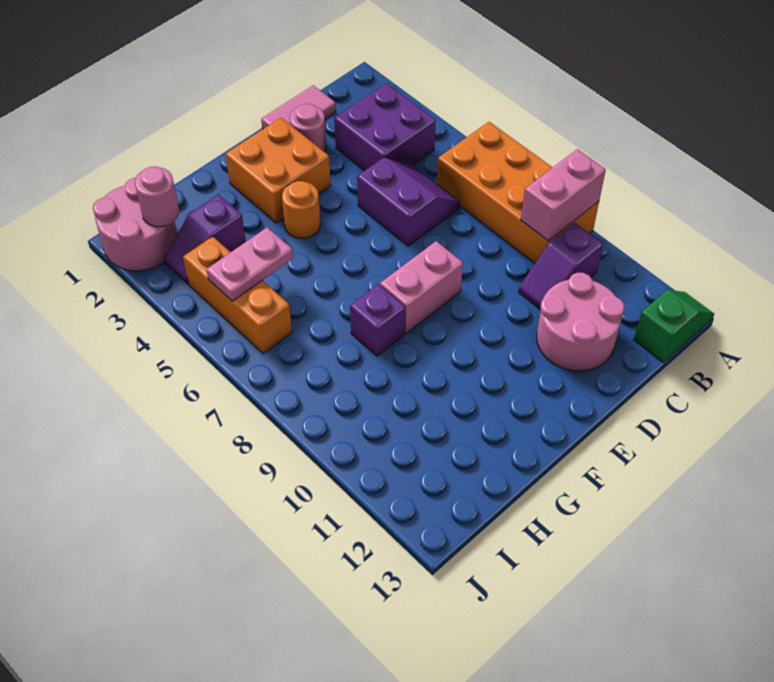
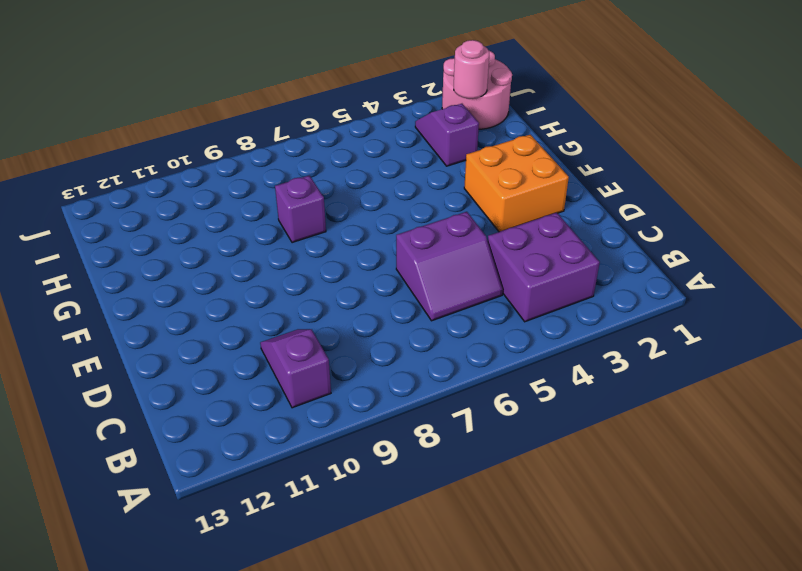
none -> orange brick A6:B9 level 1
none -> green slope A13:B13 level 1 top B
none -> pink tile C1:D1 level 1

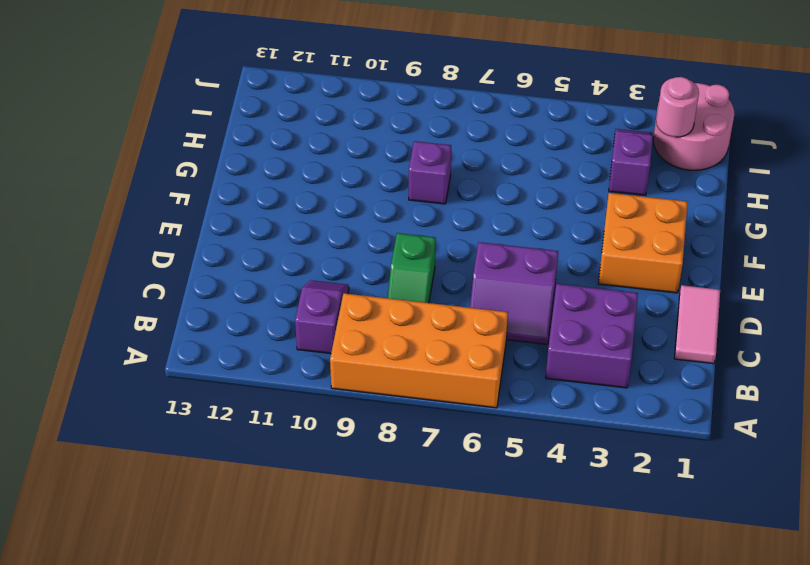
green slope C8:D8 level 1 top D -> green slope A13:B13 level 1 top B
none -> pink round brick C11:D12 level 1
none -> pink round brick D2 level 1
none -> pink brick E8:F8 level 1

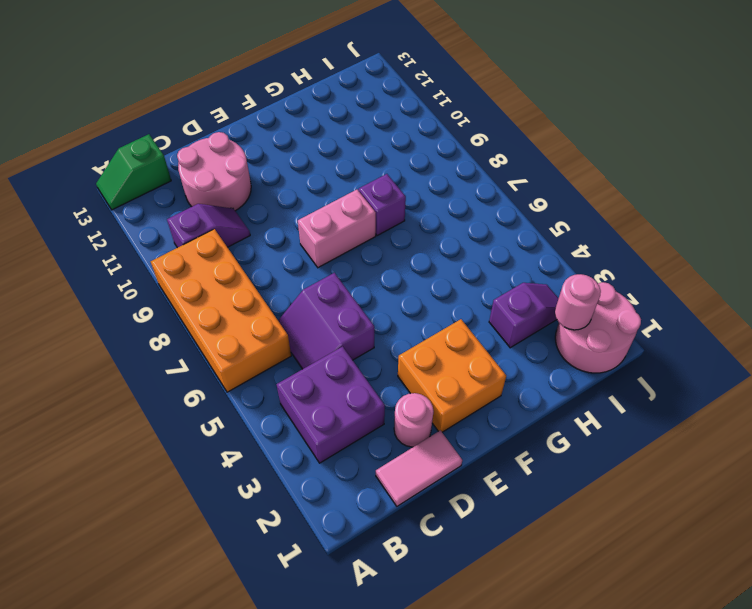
none -> orange round brick F4 level 1
none -> orange brick I4:I6 level 1
none -> pink brick A9:B9 level 2

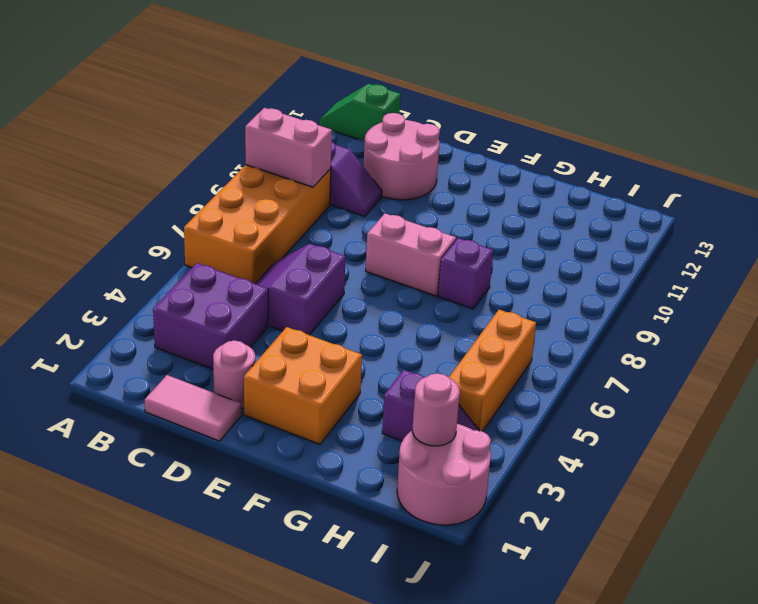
none -> orange round brick F4 level 1
none -> pink plate H5:I5 level 2

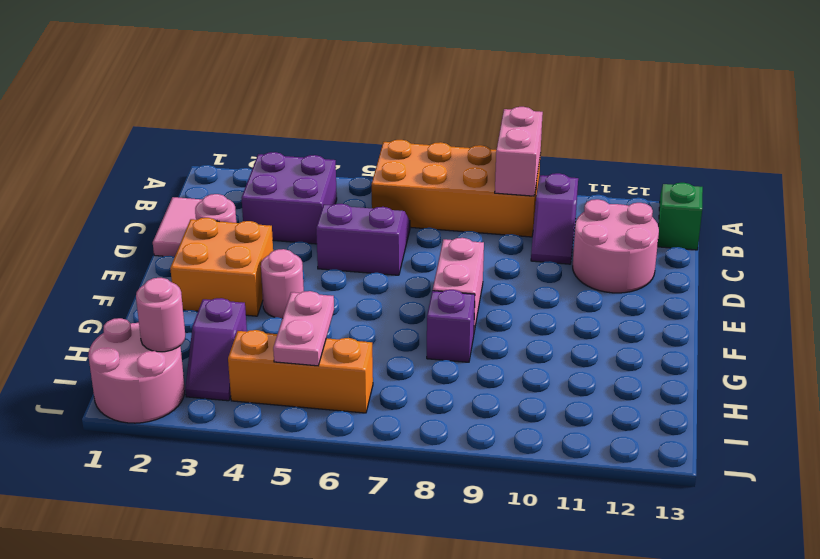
pink round brick F4 level 1 -> orange round brick F4 level 1

